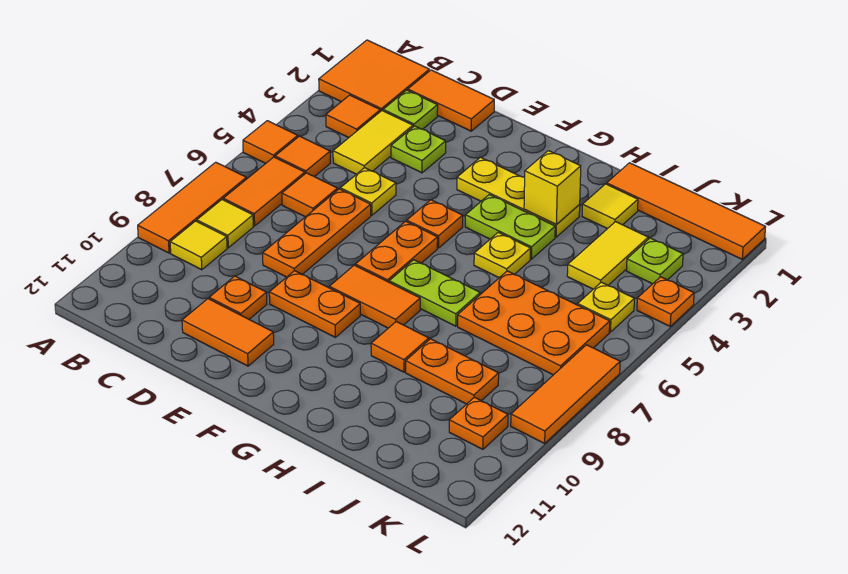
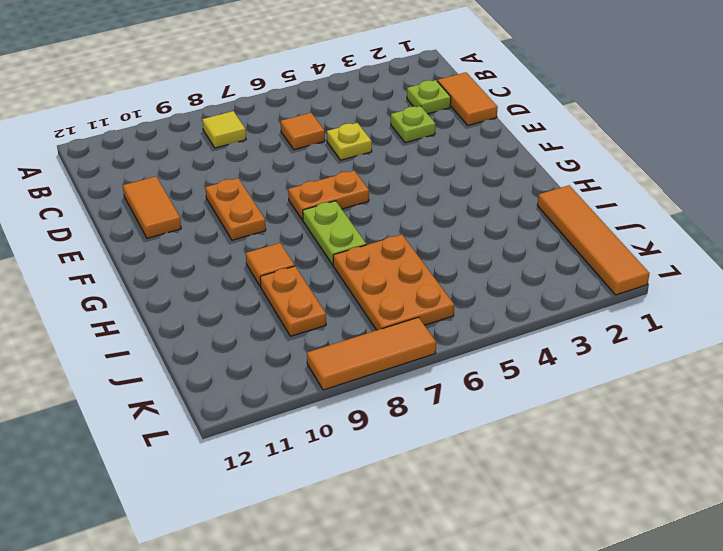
none -> orange tile A1:B2 level 1
none -> orange tile A5 level 1
none -> orange tile A7:A9 level 1
none -> orange tile B3 level 1

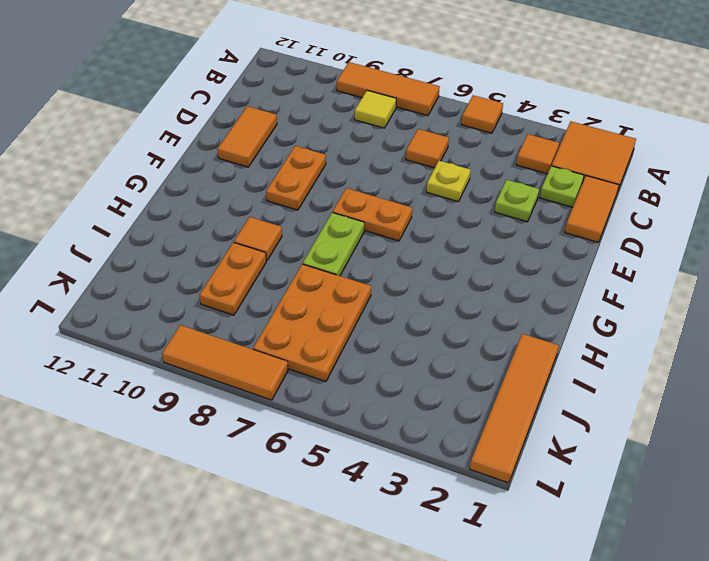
none -> orange tile B5 level 1
none -> orange tile B6:B7 level 1
none -> yellow tile B9 level 1
none -> yellow tile C3:C4 level 1

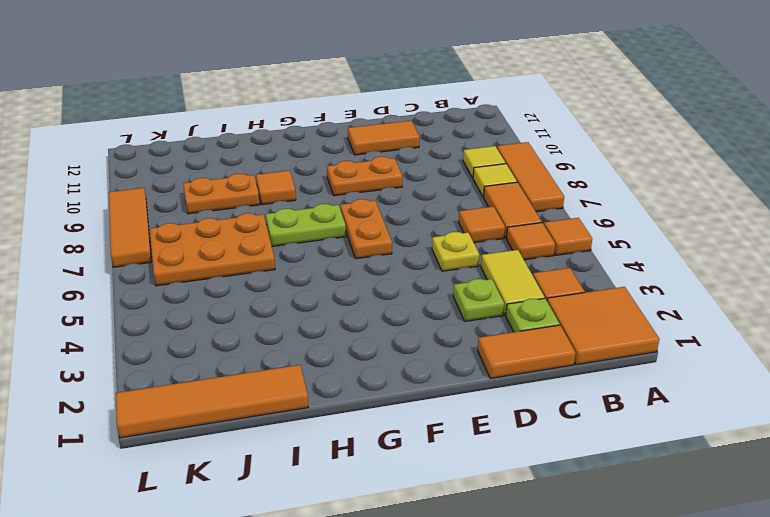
none -> orange plate D6:D8 level 1
none -> orange plate D10 level 1
none -> yellow plate F3:H3 level 1
none -> orange plate F5 level 1

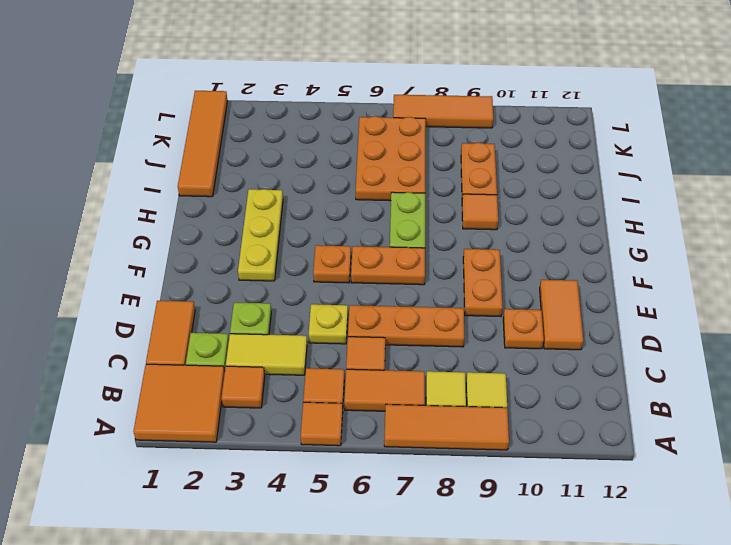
none -> orange tile F8:G8 level 1
none -> lime plate G4:H4 level 1
none -> yellow plate H5 level 1
none -> yellow tile I2 level 1

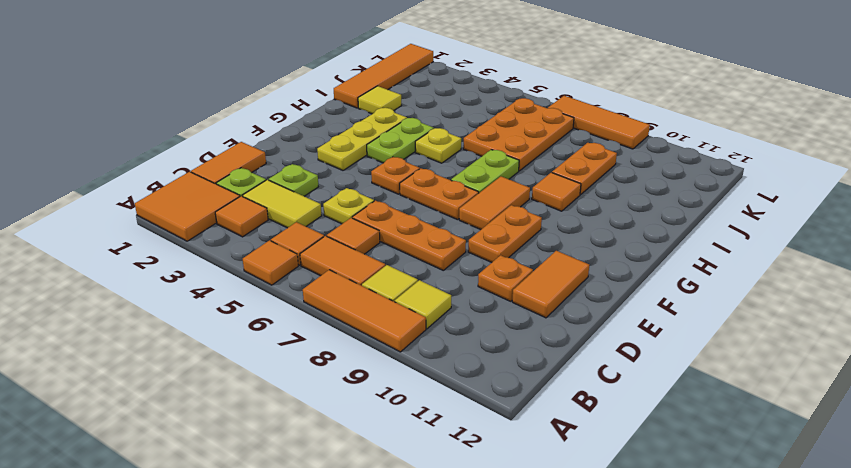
none -> yellow tile J3:J4 level 1
none -> lime plate K3 level 1
none -> yellow plate K5 level 1
none -> orange plate K10 level 1

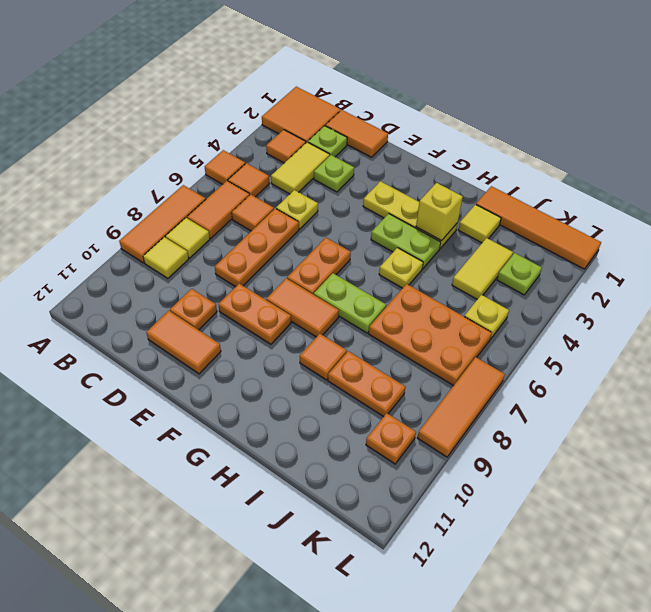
none -> orange plate F5 level 1
none -> orange plate L4 level 1

